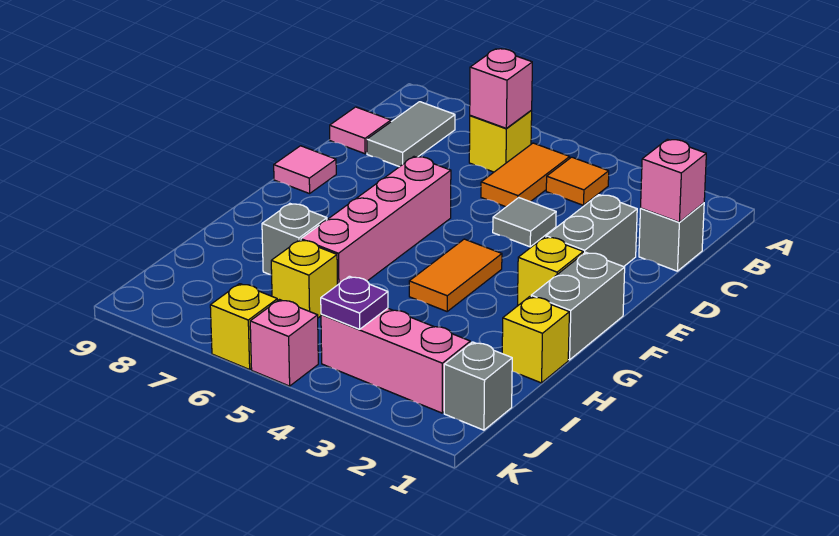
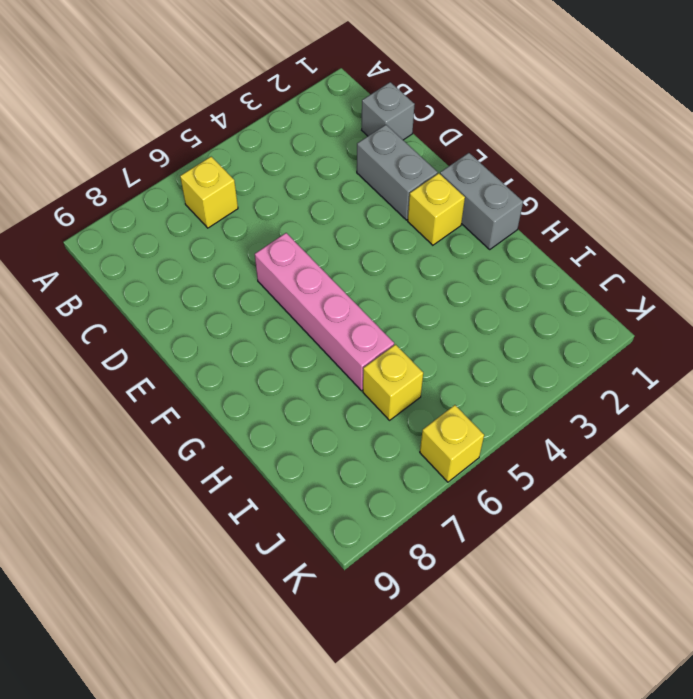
none -> orange tile B4 level 1
none -> orange tile B5:C5 level 1
none -> grey tile B8:C8 level 1

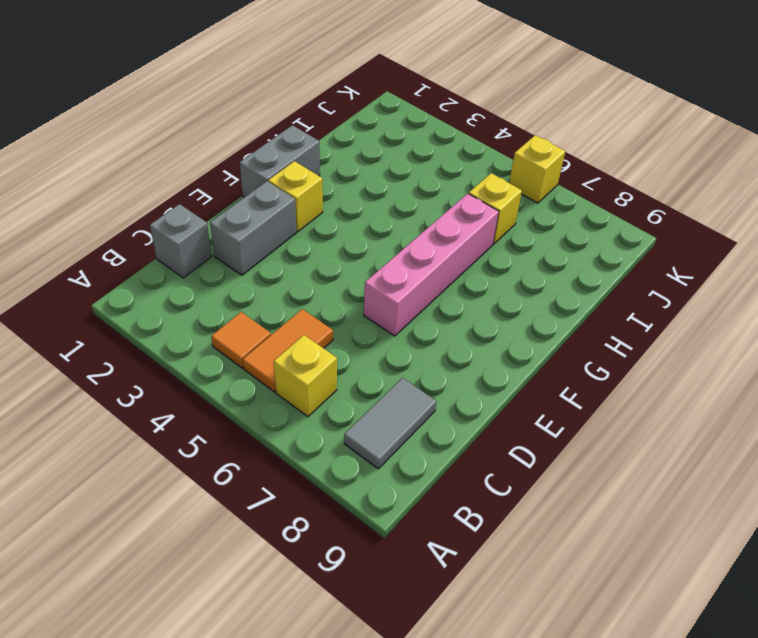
none -> pink tile C9 level 1
none -> grey tile D4 level 1
none -> pink tile E9 level 1

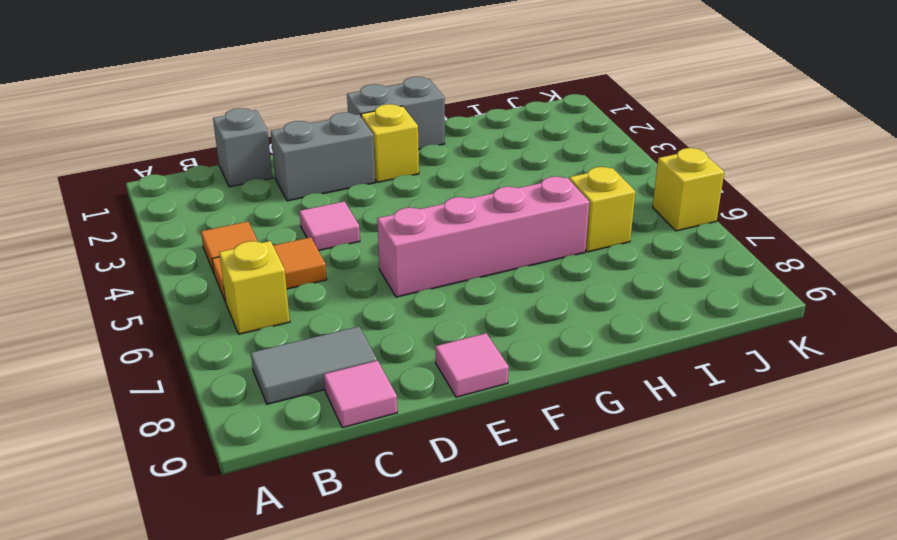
pink tile D4 level 1 -> grey tile D4 level 1
none -> orange tile F4:G4 level 1
none -> yellow brick H1 level 1
none -> grey brick H7 level 1

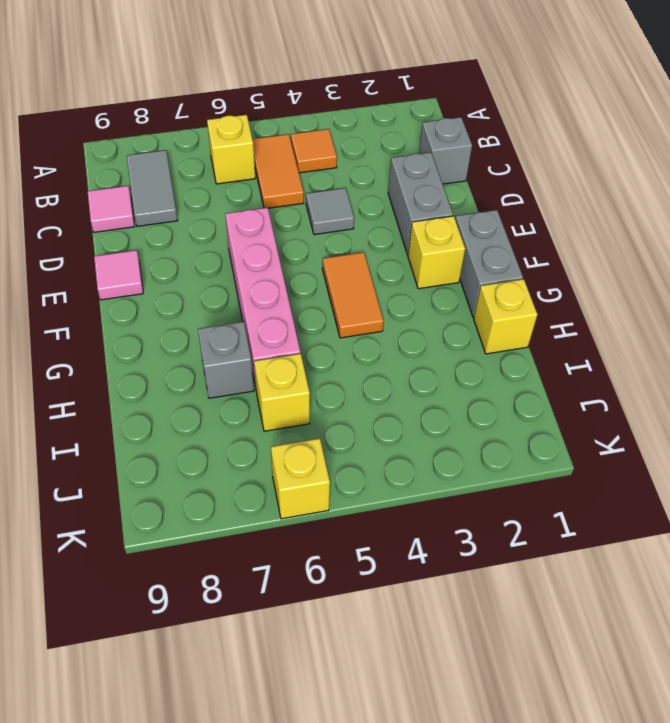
none -> grey brick J1 level 1
none -> pink brick J2:J4 level 1
none -> pink brick K5 level 1

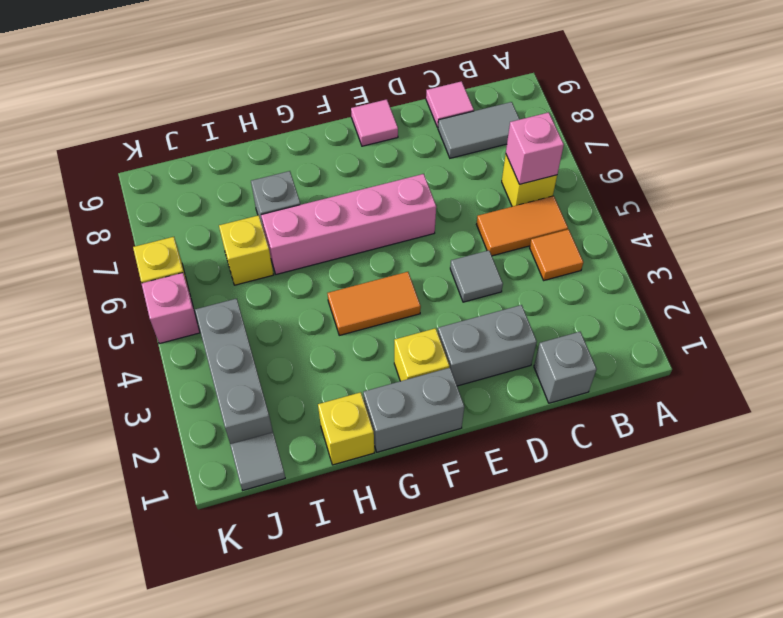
grey tile J1 level 1 -> grey brick J1 level 1
grey brick J2:J4 level 1 -> pink brick J2:J4 level 1
none -> pink brick C1 level 2
none -> purple plate J4 level 2

